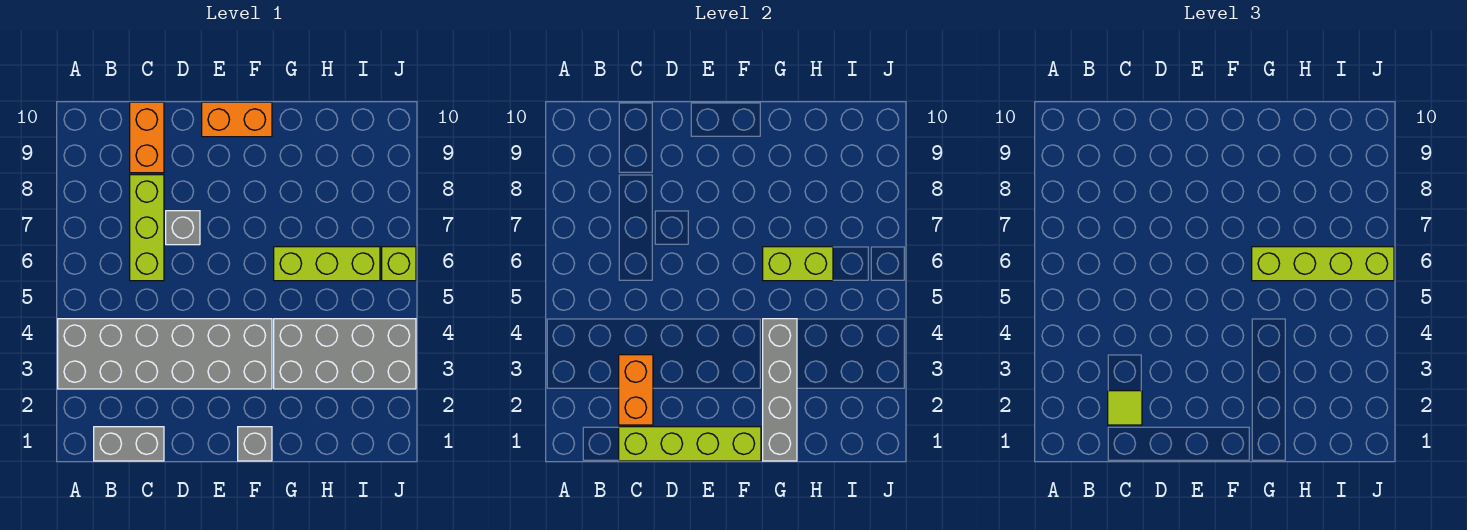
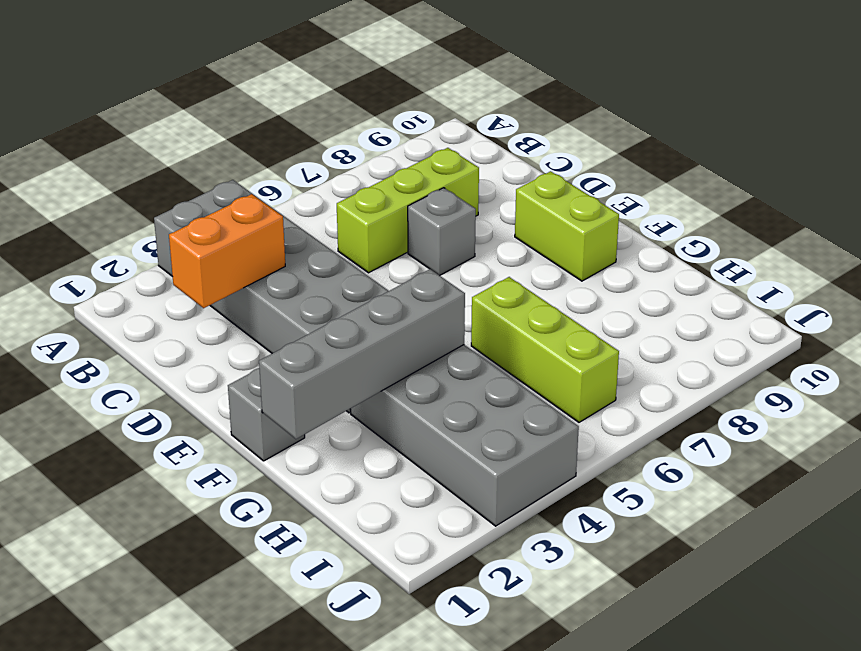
lime brick E9:F9 level 1 -> lime brick G6:H6 level 2
none -> grey brick B1:C1 level 1
none -> orange brick C9:C10 level 1
none -> orange brick E10:F10 level 1

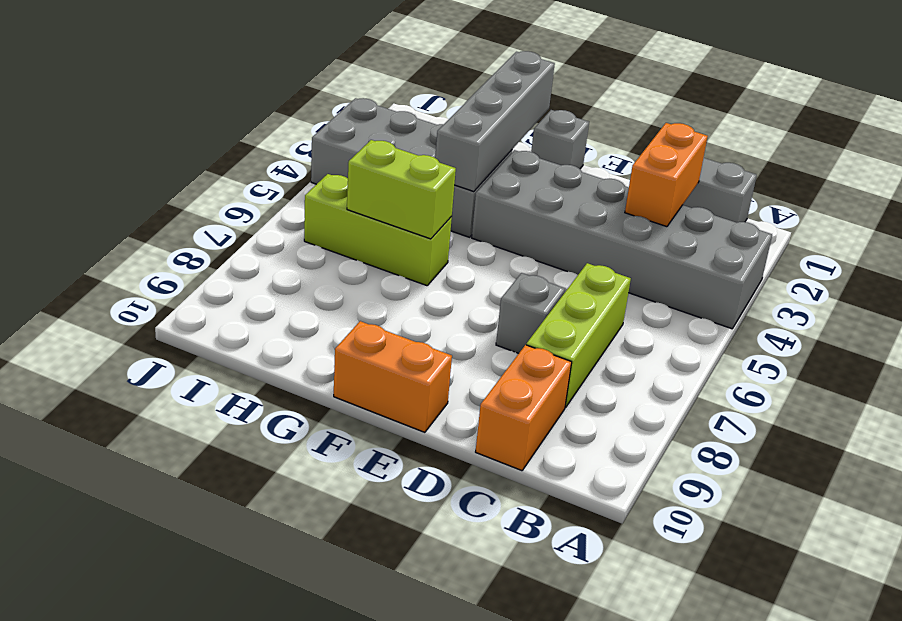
none -> lime brick J6 level 1
none -> lime brick C1:F1 level 2
none -> lime tile C2 level 3

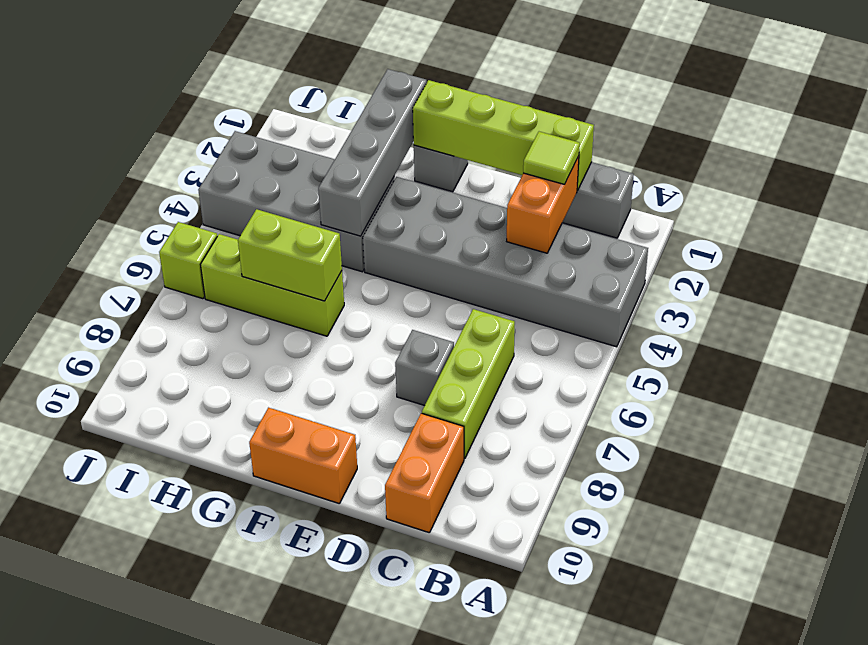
none -> lime brick G6:J6 level 3

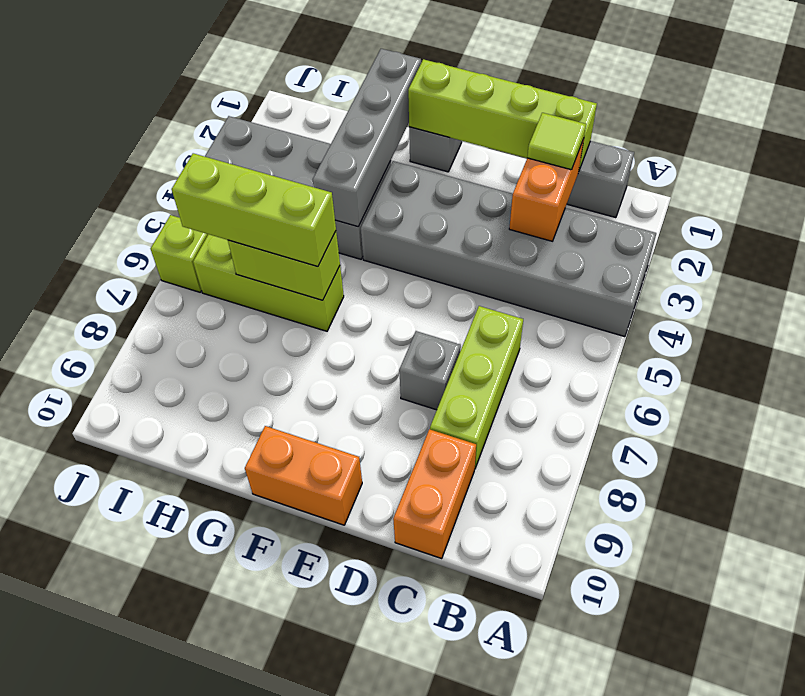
lime brick G6:I6 level 3 -> lime brick G6:J6 level 3

